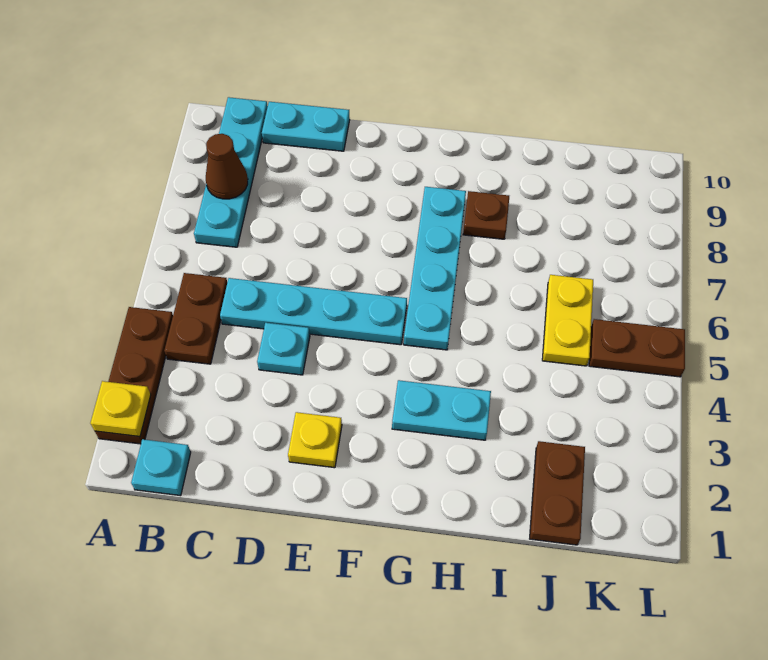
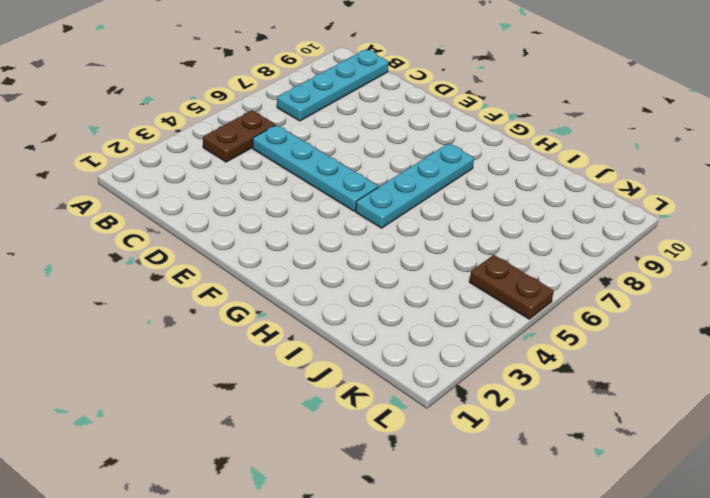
none -> brown plate A2:A4 level 1
none -> cyan plate B1 level 1
none -> cyan plate C10:D10 level 1

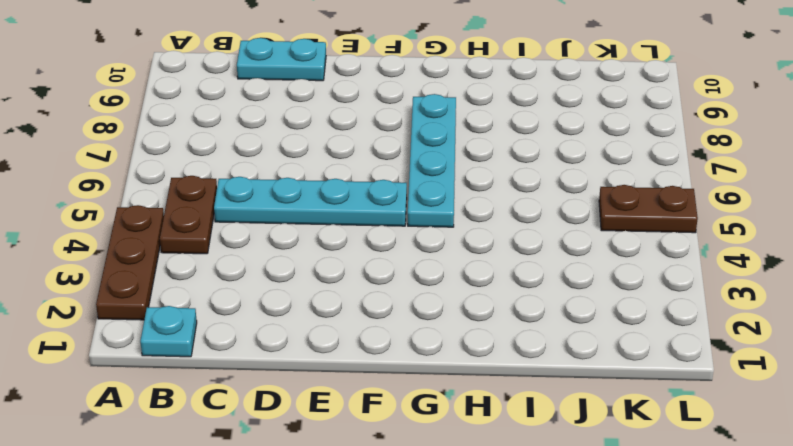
none -> cyan plate B7:B10 level 1
none -> cyan plate D4 level 1
none -> yellow plate E2 level 1

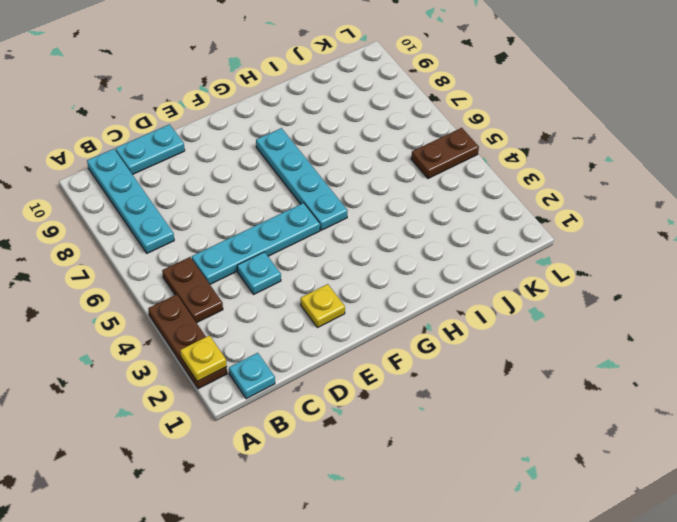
none -> cyan plate G3:H3 level 1
none -> brown plate H8 level 1
none -> brown plate J1:J2 level 1

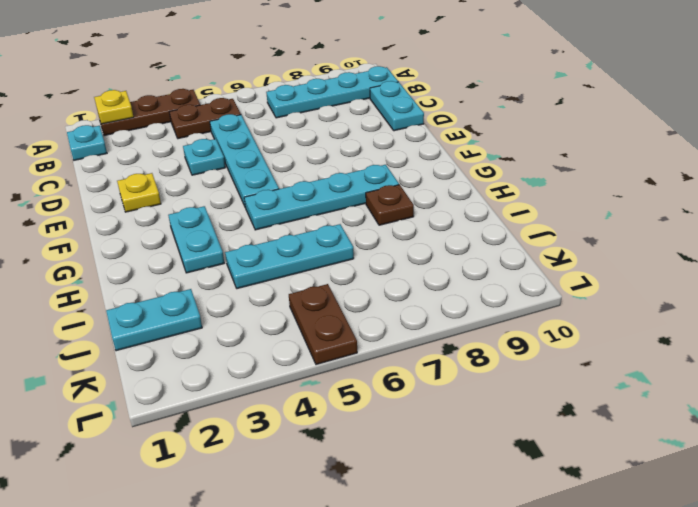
cyan plate I4:I6 level 1 -> none
cyan plate J1:J2 level 1 -> brown plate J1:J2 level 1
none -> yellow plate J5:J6 level 1
none -> brown cone B8 level 2

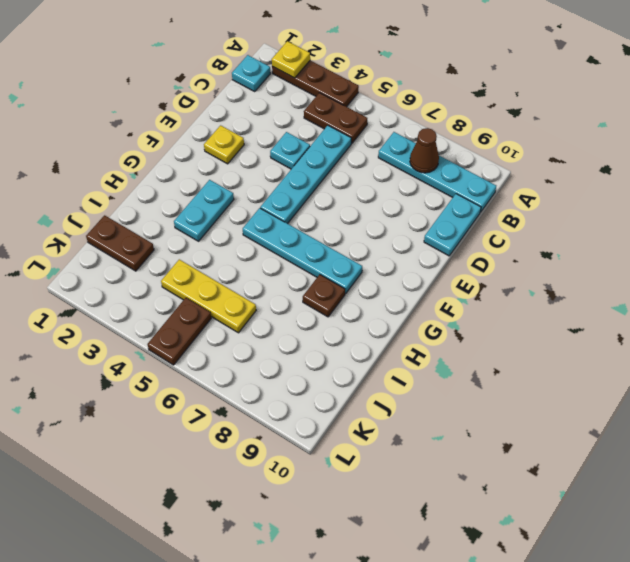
yellow plate J4:J6 level 1 -> yellow plate J5:J6 level 1

